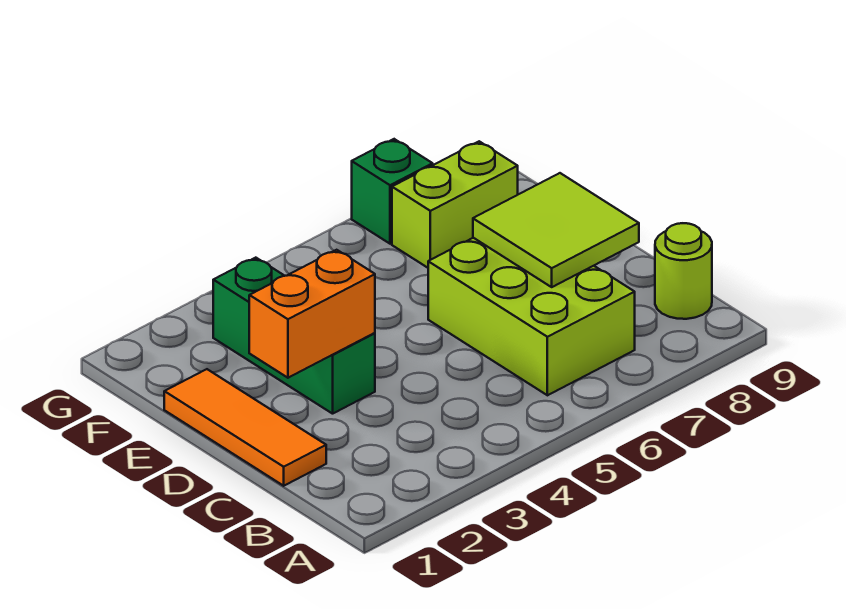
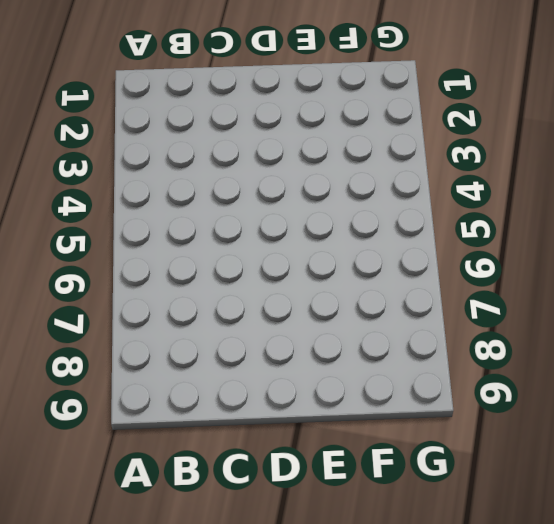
none -> lime brick B6:D7 level 1
none -> lime round brick B9 level 1

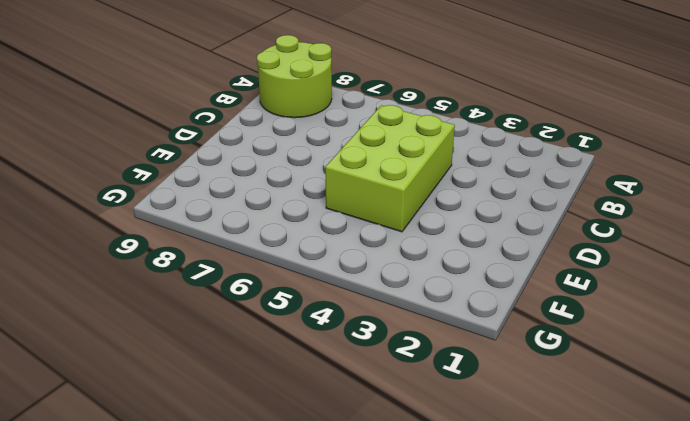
lime round brick A8:B9 level 1 -> lime round brick B9 level 1
lime brick C4:E5 level 1 -> lime brick B6:D7 level 1
none -> orange tile C1:E1 level 1
none -> green brick D3:F3 level 1

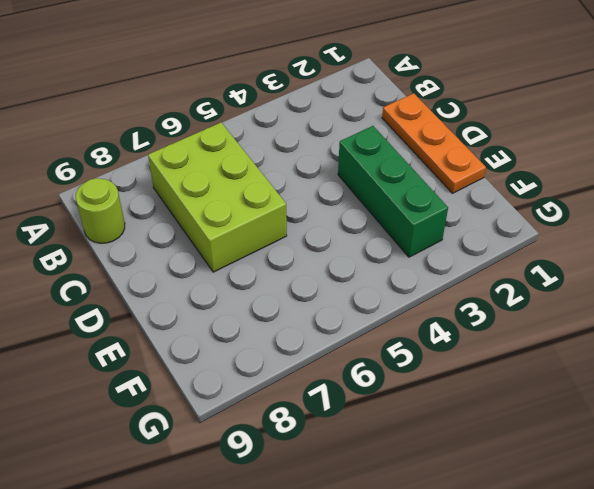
orange plate C1:E1 level 1 -> orange tile C1:E1 level 1
none -> lime brick F7:F8 level 1
none -> green brick G7 level 1

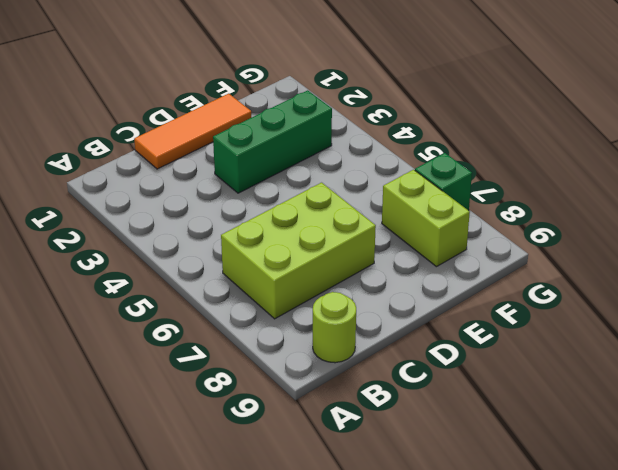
none -> lime tile C7:D8 level 2
none -> orange brick D2:D3 level 2

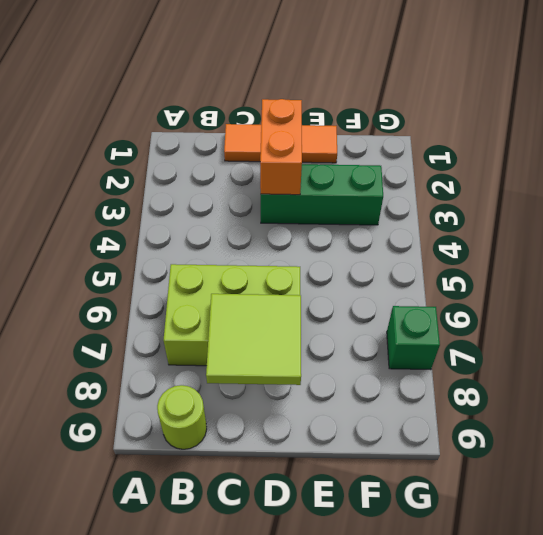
none -> lime brick F7:F8 level 1

